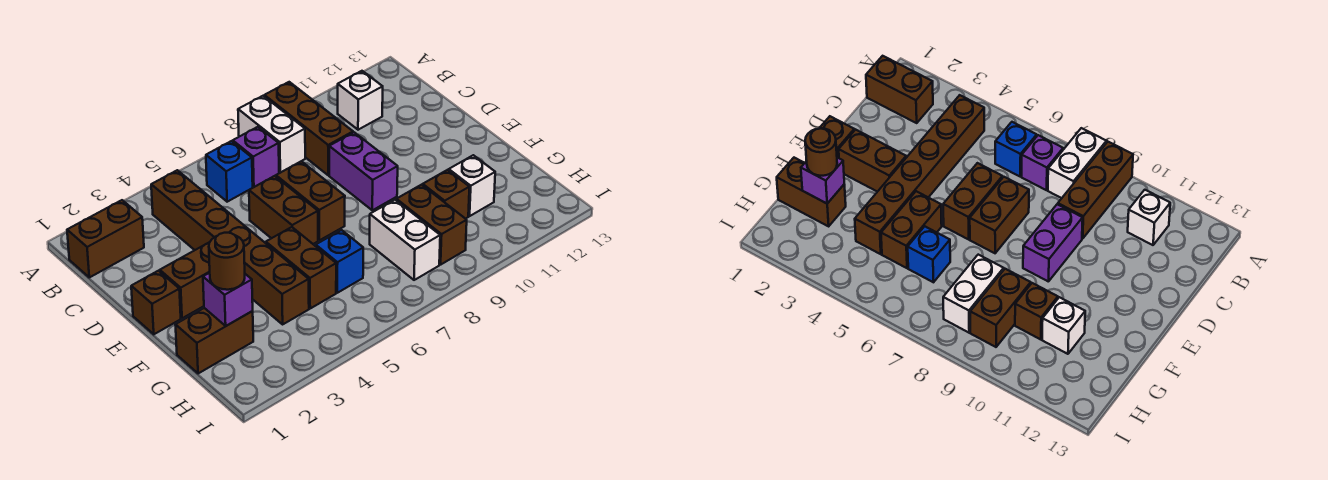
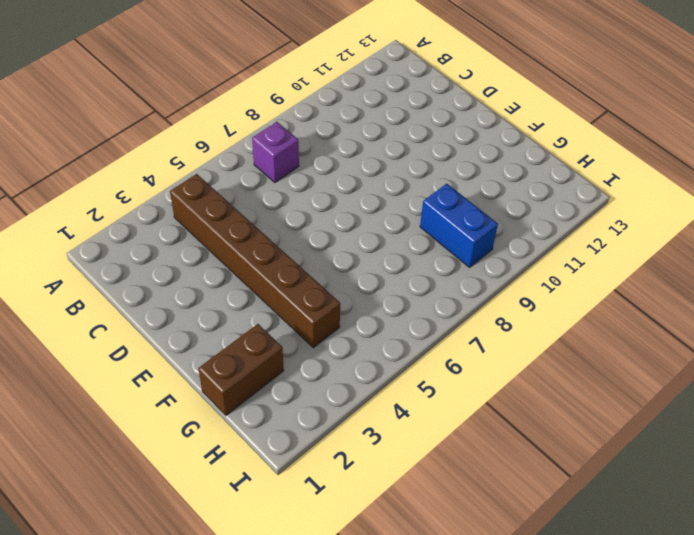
blue brick G9:H9 level 1 -> brown brick G9:H9 level 1
none -> white brick A8:B8 level 1
none -> brown brick A9:C9 level 1
none -> brown brick B1:B2 level 1

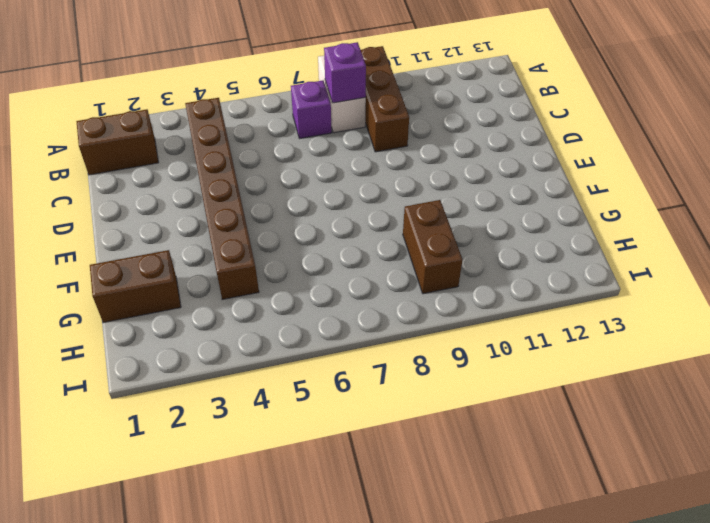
purple brick B8 level 2 -> purple brick G2 level 2
none -> blue brick B6 level 1
none -> white brick B11 level 1
none -> brown brick D6:E6 level 1

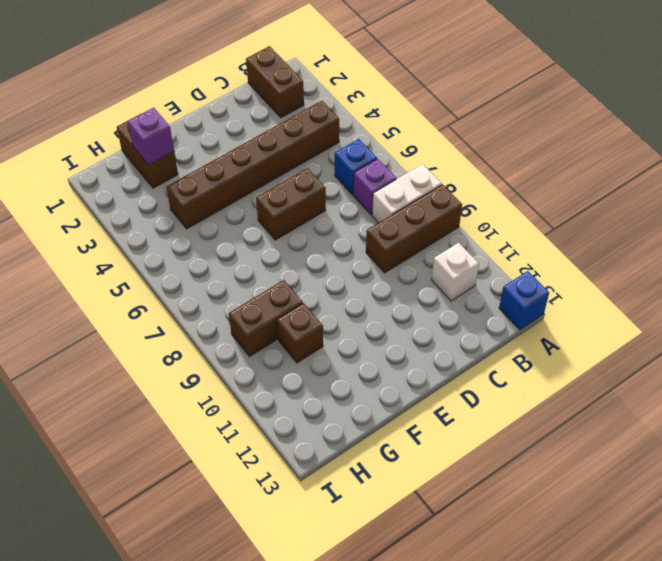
blue brick A13 level 1 -> blue brick G6 level 1
none -> brown brick D7:E7 level 1
none -> purple brick D9:E9 level 1
none -> brown brick E1 level 1

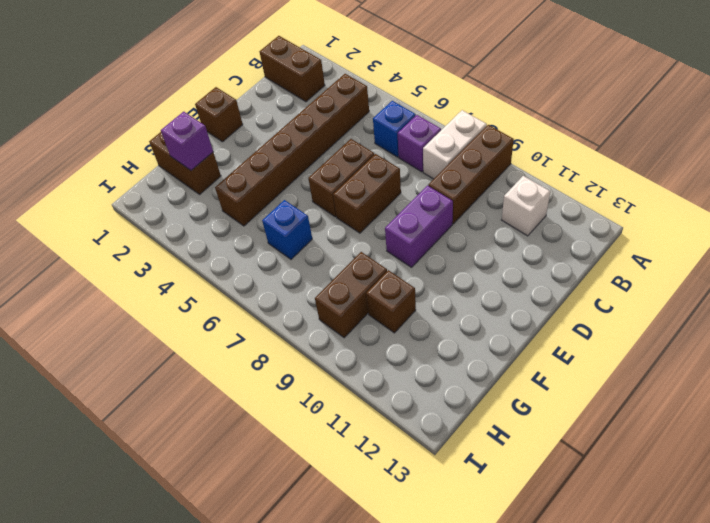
none -> brown brick E2:E3 level 1
none -> brown brick F5:G5 level 1
none -> white brick G8:H8 level 1

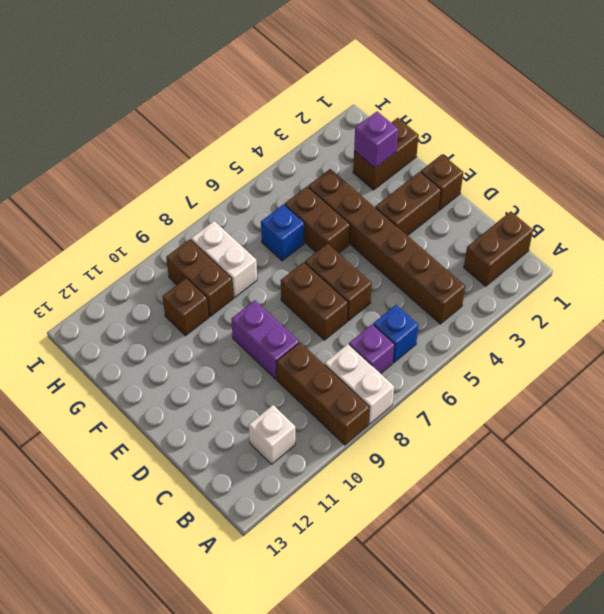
none -> white brick G11 level 1
none -> brown round brick G2 level 3

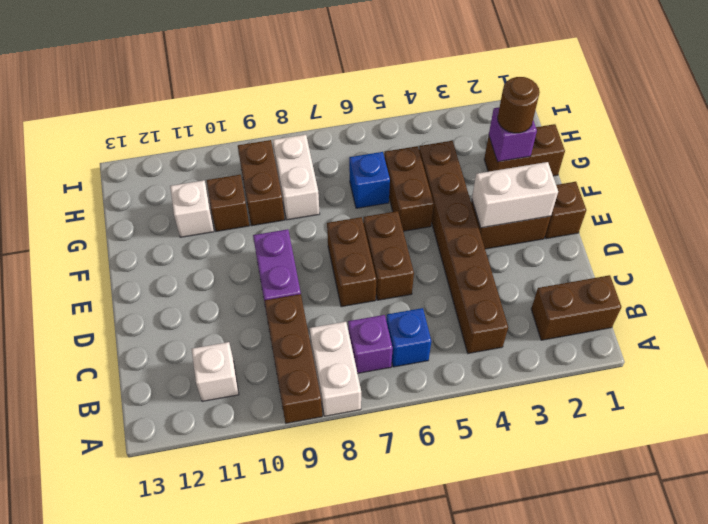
white brick E2:E3 level 2 -> none

